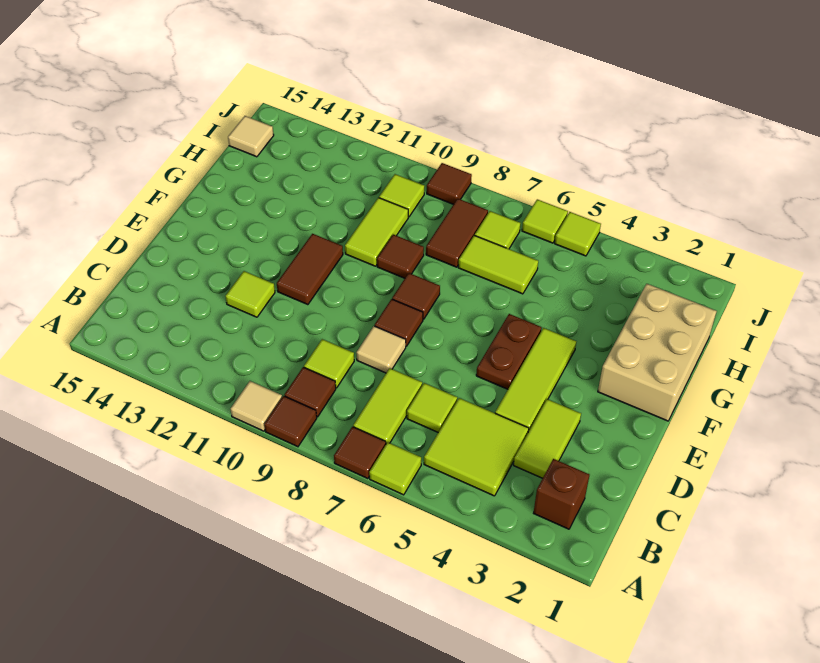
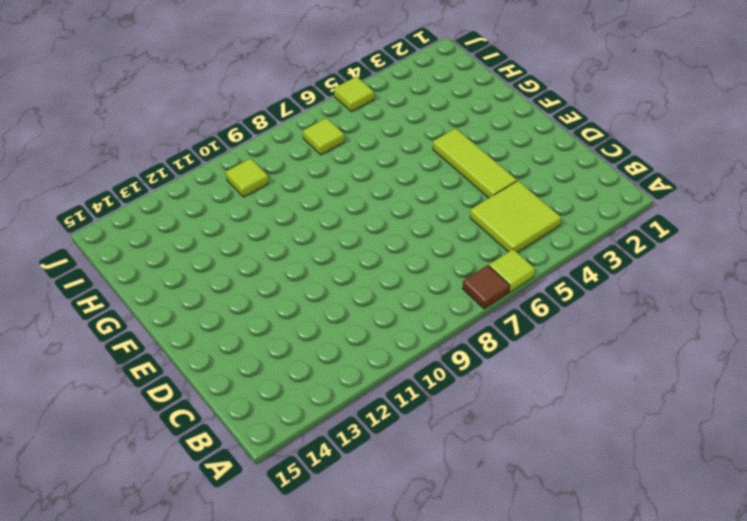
none -> brown tile A9 level 1
none -> tan tile A10 level 1
none -> brown brick B2 level 1

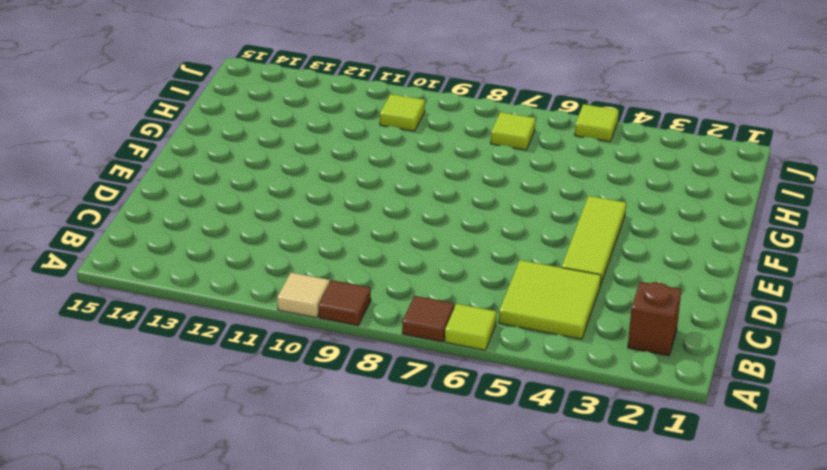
none -> lime tile B7:C7 level 1
none -> brown tile B9 level 1
none -> lime tile C3:D3 level 1

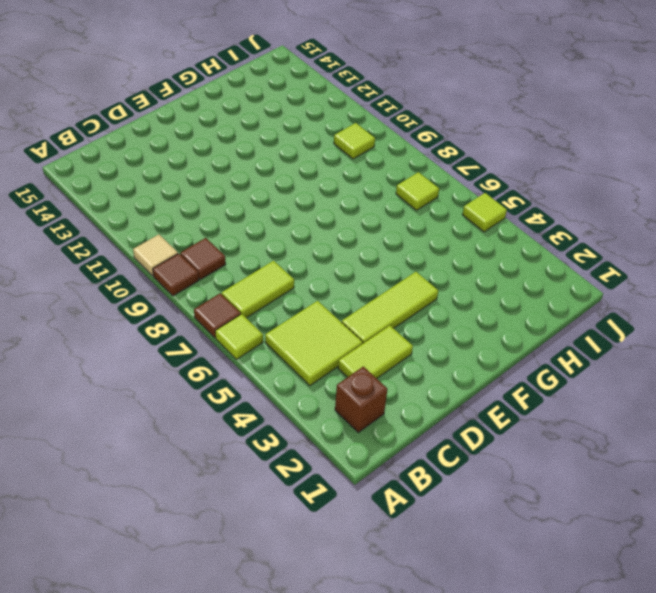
none -> lime tile C6 level 1
none -> lime tile C9 level 1
none -> tan tile D8 level 1

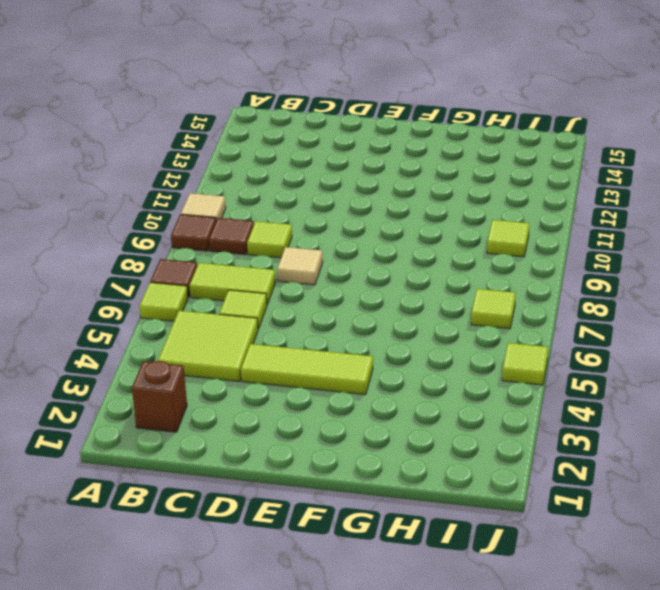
none -> lime tile C3:D3 level 1
none -> lime tile D12 level 1
none -> brown plate E5:F5 level 1

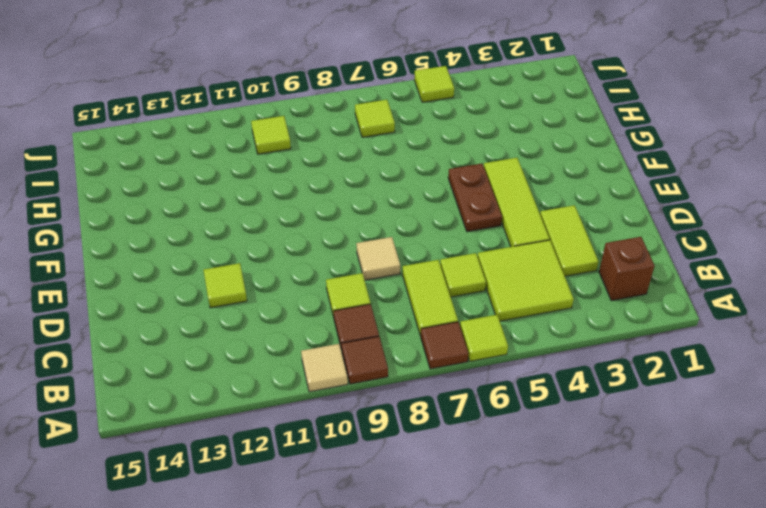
none -> brown tile E8 level 1
none -> brown tile E11:F11 level 1
none -> tan brick F1:H2 level 1

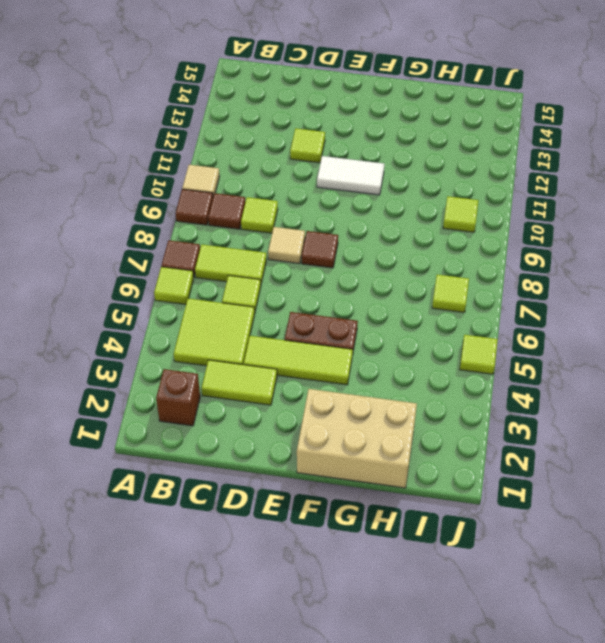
white tile E11:F11 level 1 -> brown tile E11:F11 level 1
none -> brown tile F8 level 1
none -> brown tile G9 level 1
none -> lime tile G10:H10 level 1

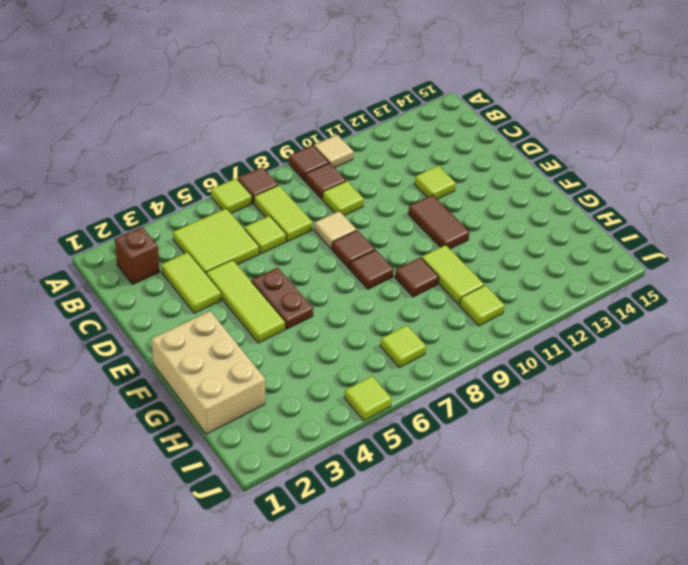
none -> lime tile H6:H7 level 1
none -> brown tile H8:I8 level 1
none -> tan tile I15 level 1

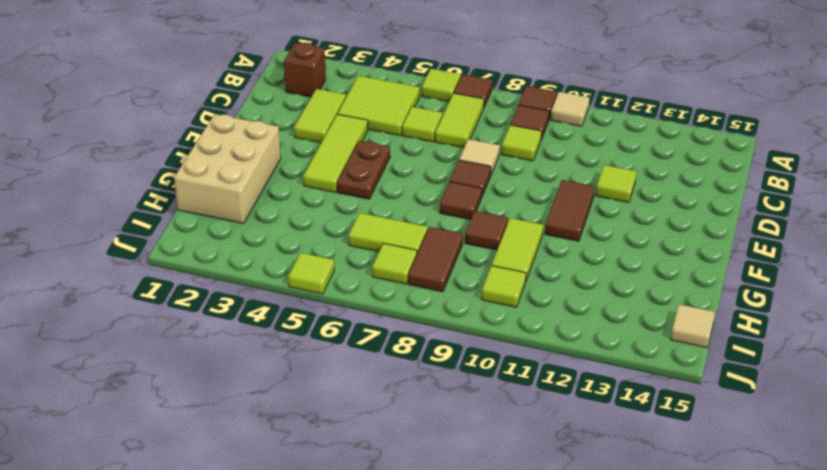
none -> lime tile J6 level 1
none -> brown tile J9 level 1

